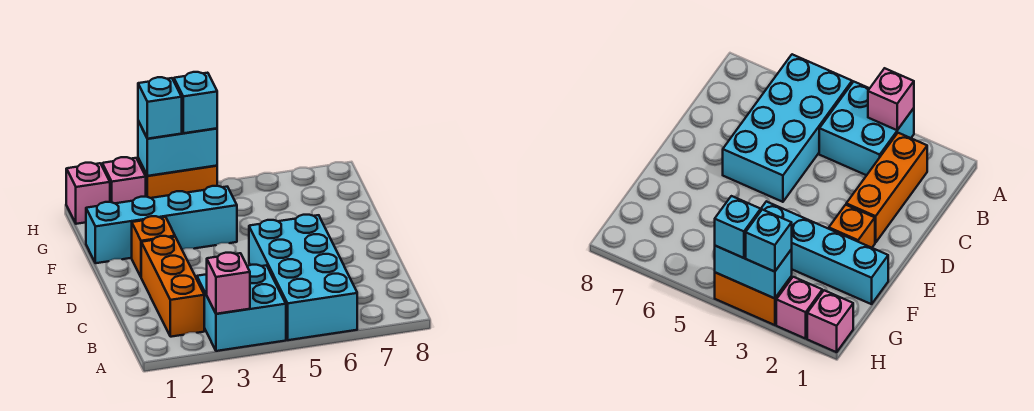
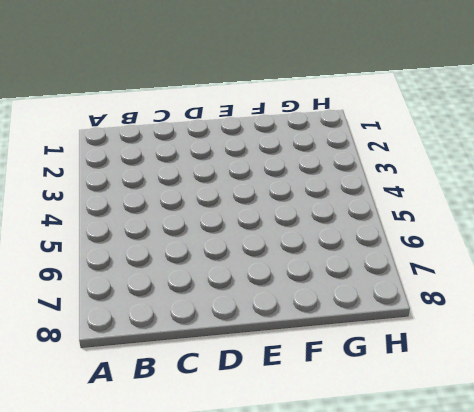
none -> cyan brick A3:B4 level 1
none -> cyan brick A5:D6 level 1
none -> orange brick B2:D2 level 1

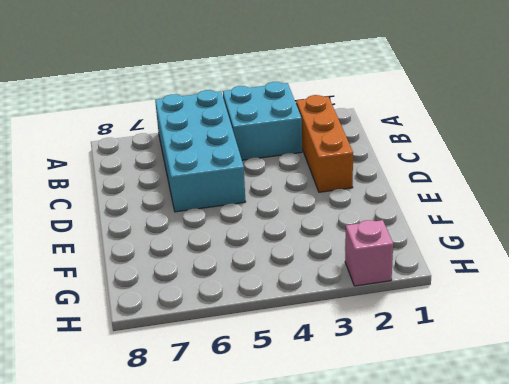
none -> orange brick E2 level 1
none -> cyan brick F1:F4 level 1
none -> pink brick H1 level 1

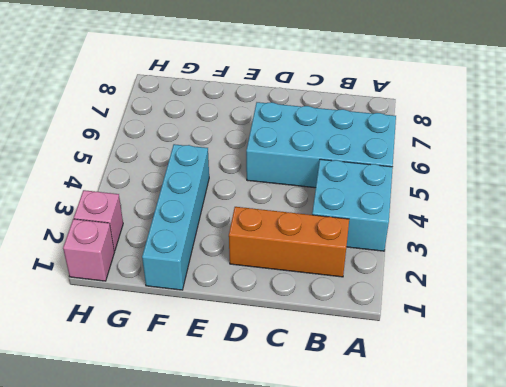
none -> orange brick E2 level 1
none -> orange brick H3:H4 level 1
none -> pink brick A3 level 2

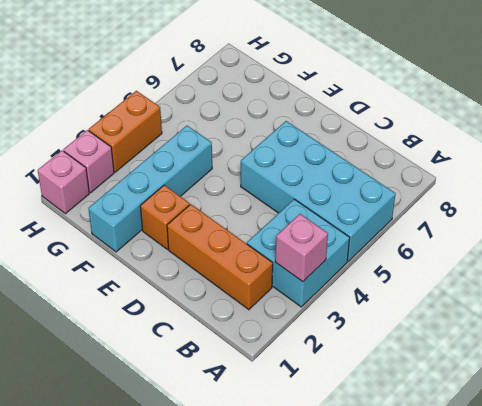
none -> cyan brick H3:H4 level 2
none -> cyan brick H3 level 3
none -> cyan brick H4 level 3

